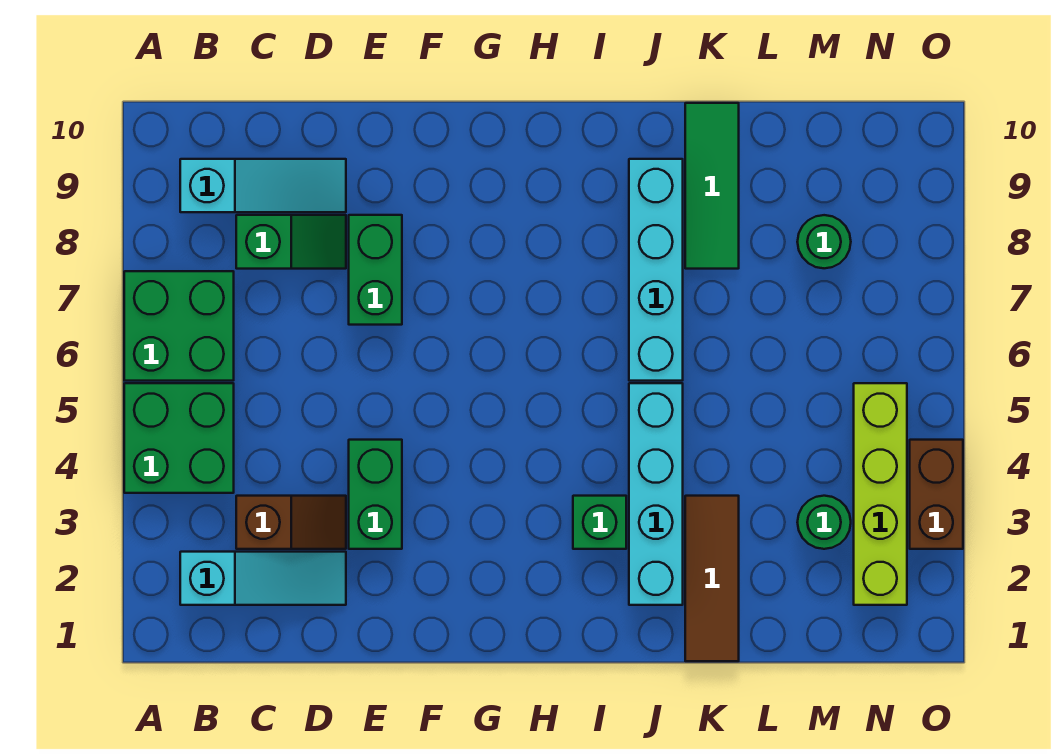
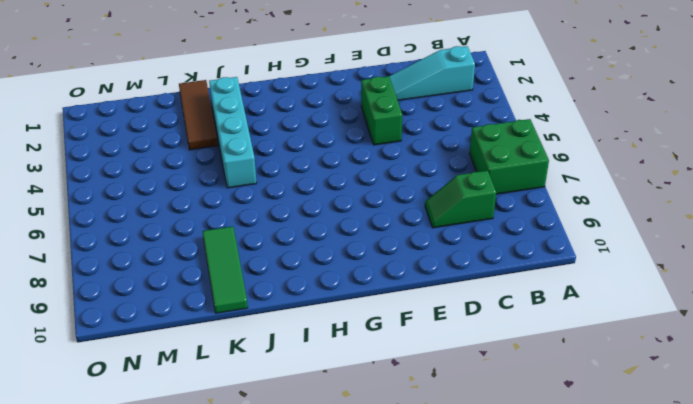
none -> green brick A4:B5 level 1
none -> cyan slope B9:D9 level 1 top B
none -> brown slope C3:D3 level 1 top C

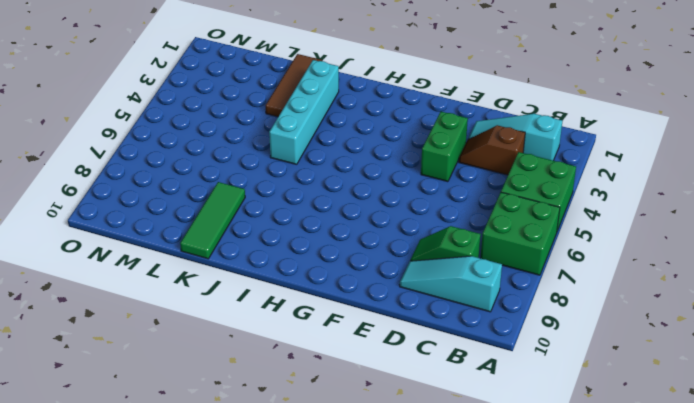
none -> green brick E7:E8 level 1
none -> green brick I3 level 1
none -> cyan brick J6:J9 level 1

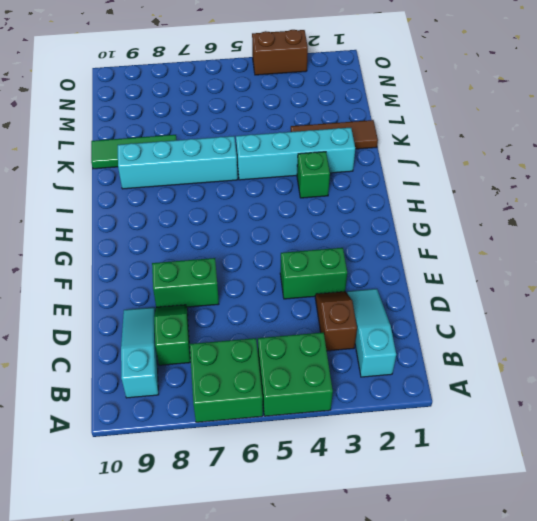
none -> green round brick M3 level 1
none -> green round brick M8 level 1
none -> lime brick N2:N5 level 1

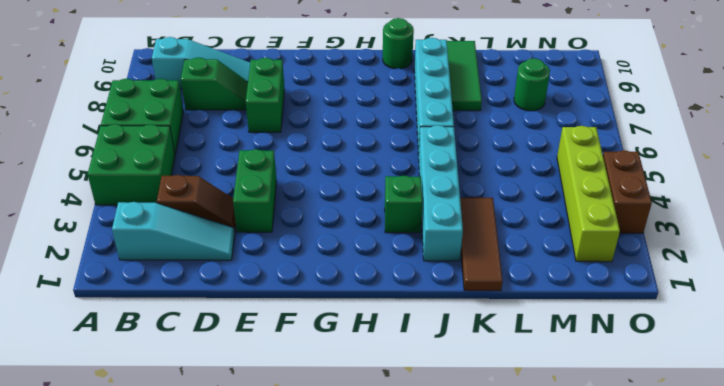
green round brick I10 level 1 -> green round brick M3 level 1

